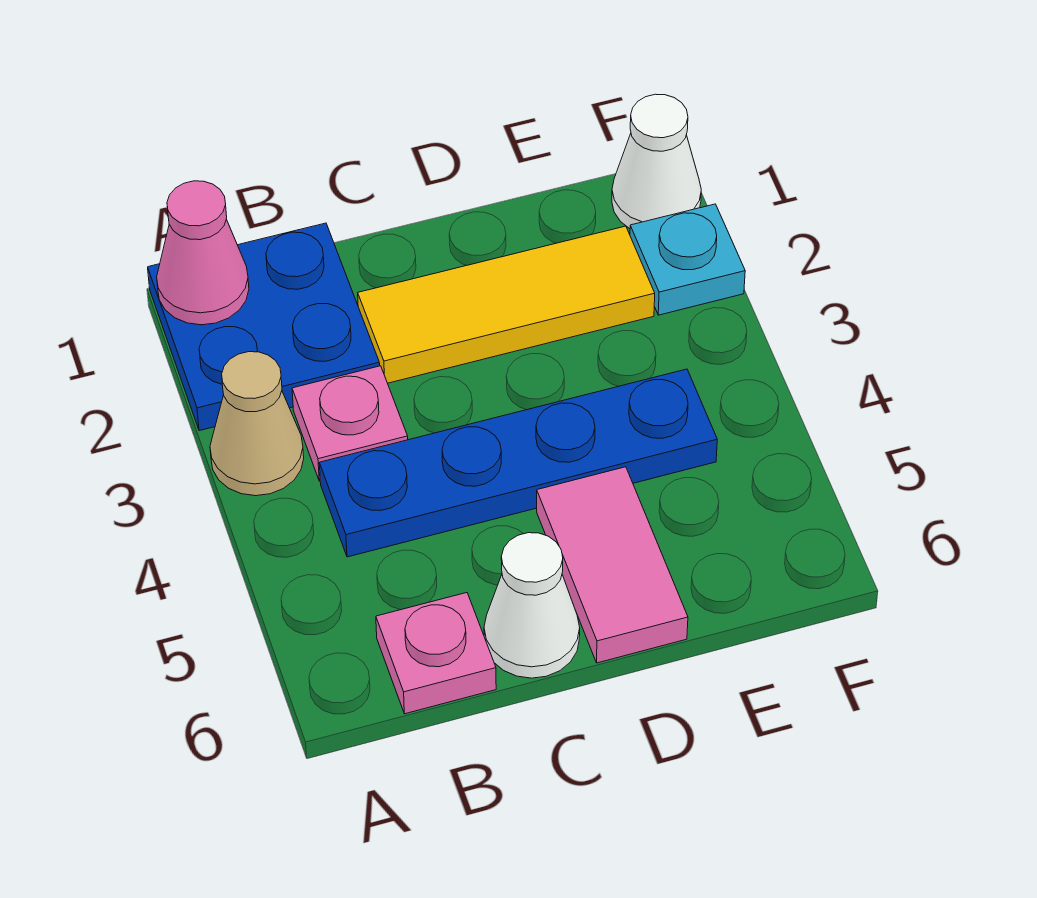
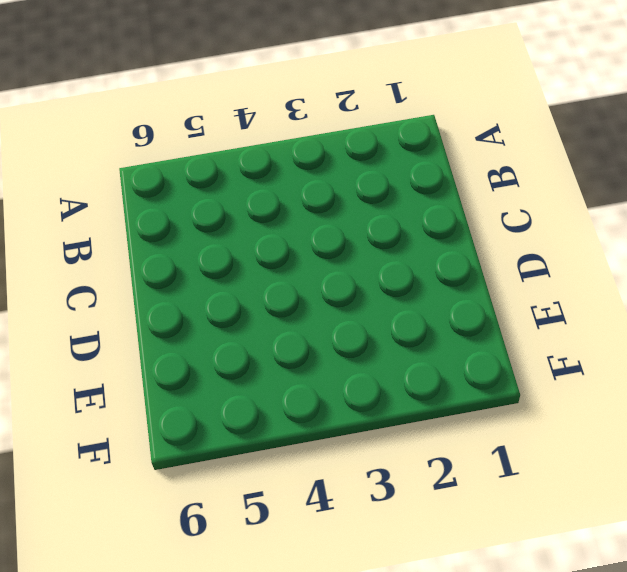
none -> blue plate A1:B2 level 1
none -> tan cone A3 level 1

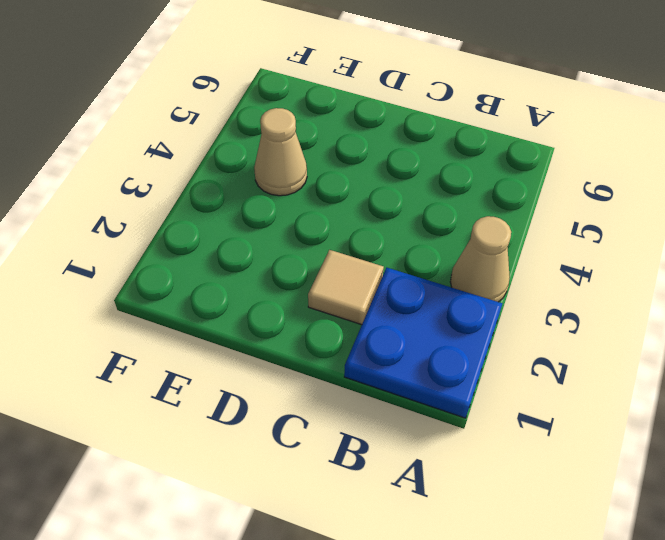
tan tile C2 level 1 -> yellow tile C2:E2 level 1
tan cone E4 level 1 -> blue plate B4:E4 level 1
none -> pink plate B3 level 1
none -> pink plate B6 level 1

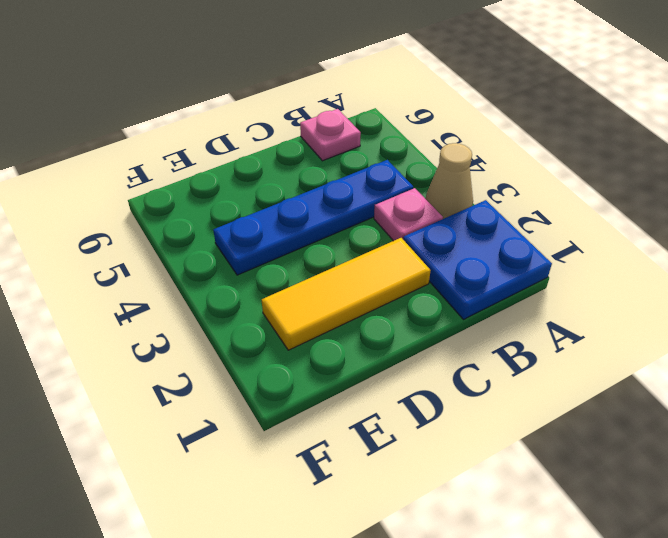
none -> white cone C6 level 1
none -> pink tile D5:D6 level 1

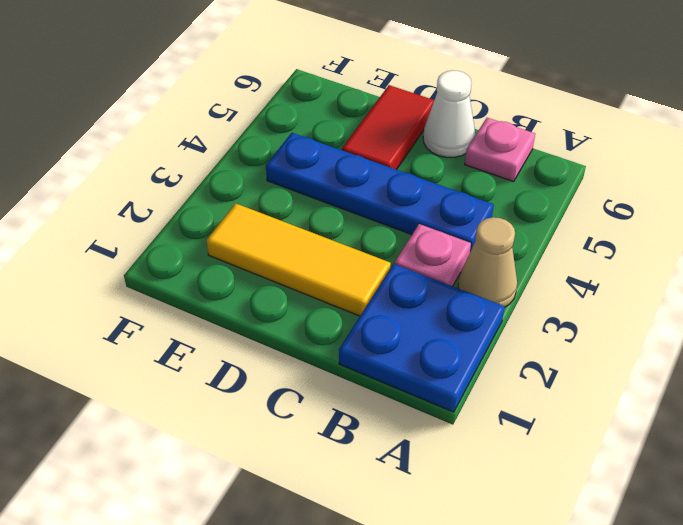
red tile D5:D6 level 1 -> pink tile D5:D6 level 1
none -> white cone F1 level 1
none -> cyan plate F2 level 1

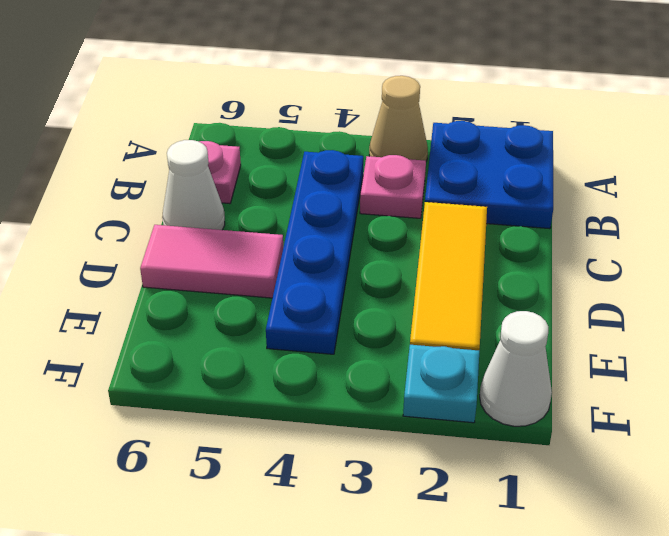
none -> pink cone A1 level 2

